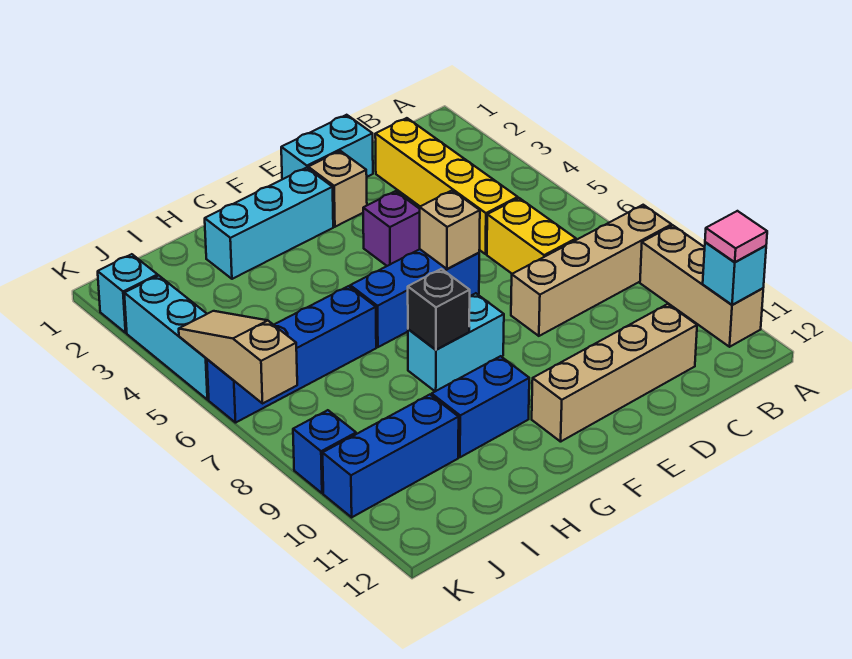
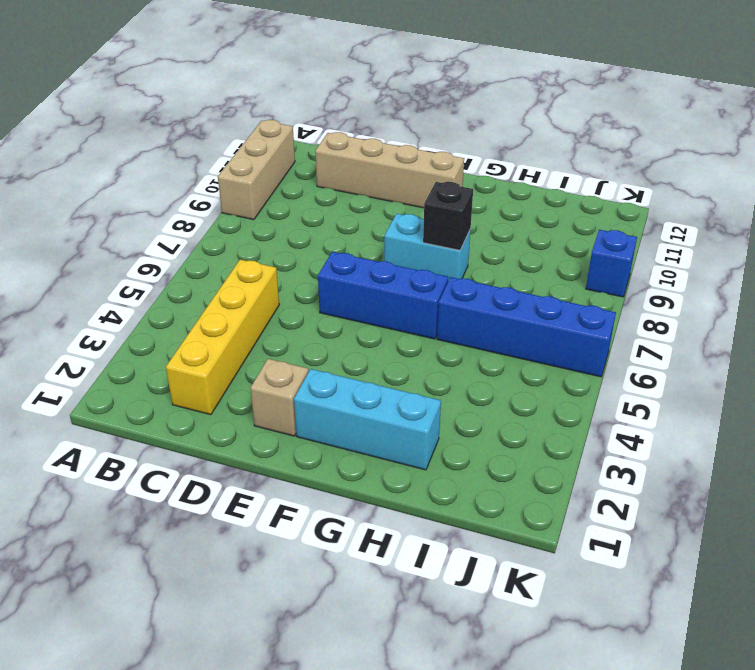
none -> tan brick A8:D8 level 1
none -> yellow brick C6:C7 level 1
none -> cyan brick D1:E1 level 1

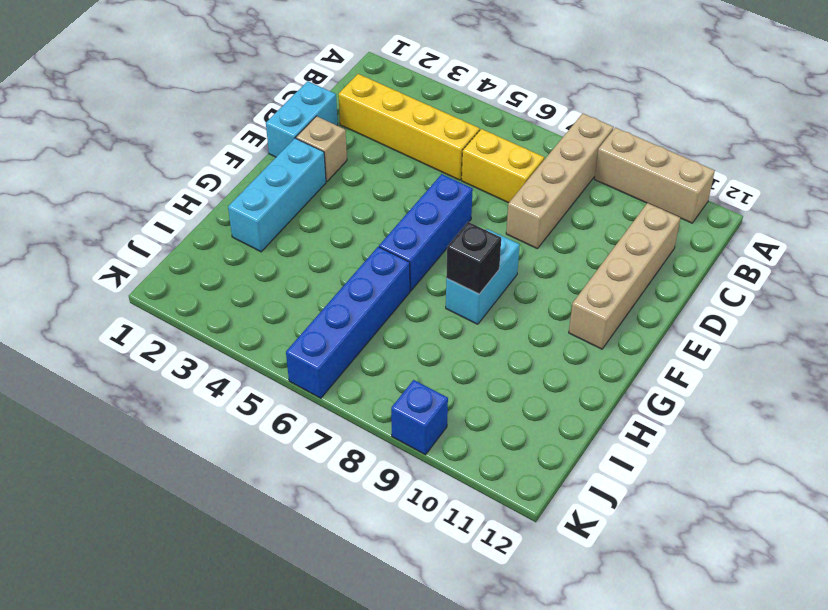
none -> purple brick E4 level 1
none -> blue brick G10:H10 level 1
none -> blue brick I10:K10 level 1

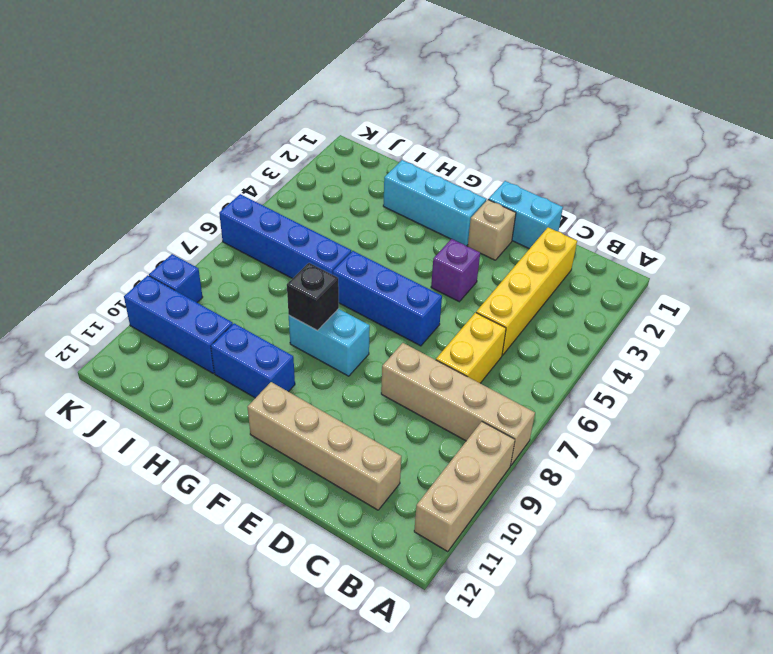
none -> cyan brick K2 level 1
none -> cyan brick K3:K5 level 1
none -> cyan brick A11 level 2

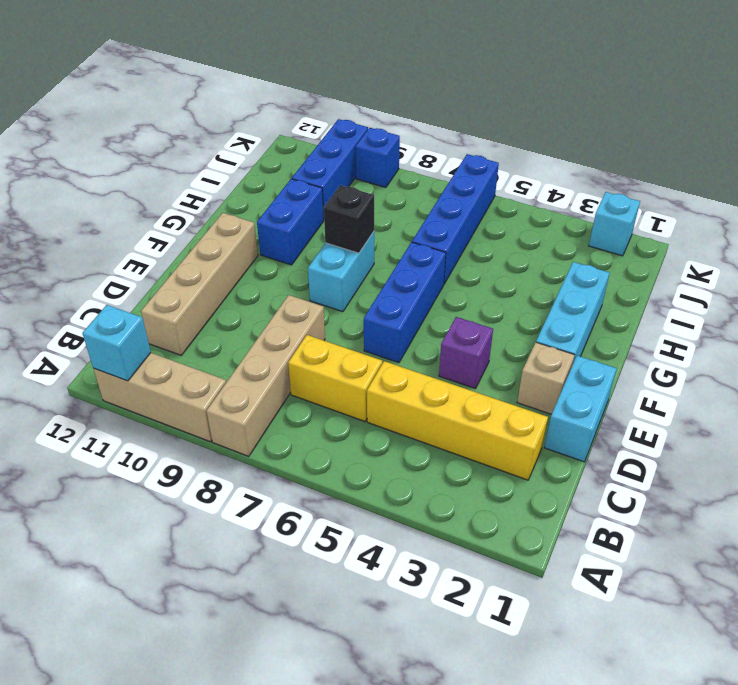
none -> cyan brick K3:K5 level 1
none -> tan brick E6 level 2
none -> tan slope K5:K7 level 2 top 7

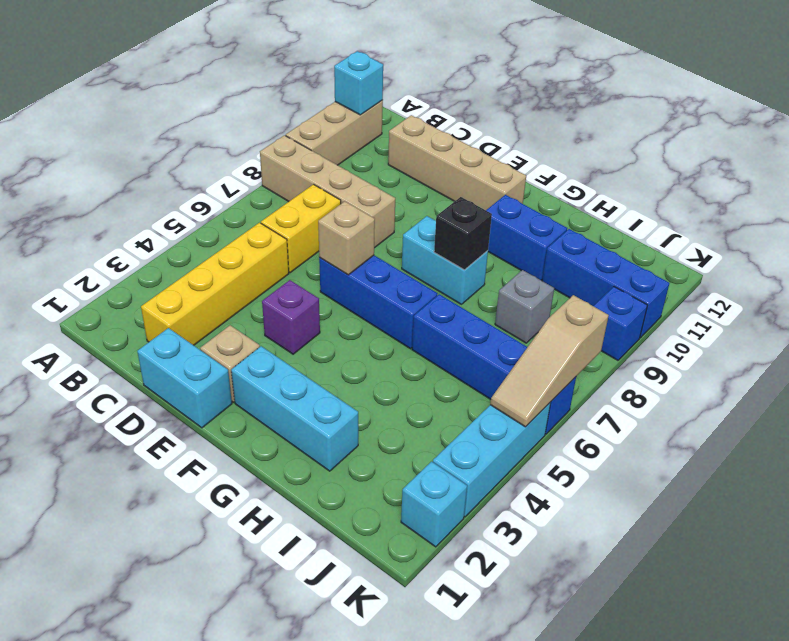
grey brick I8 level 1 -> none
none -> pink tile A11 level 3

